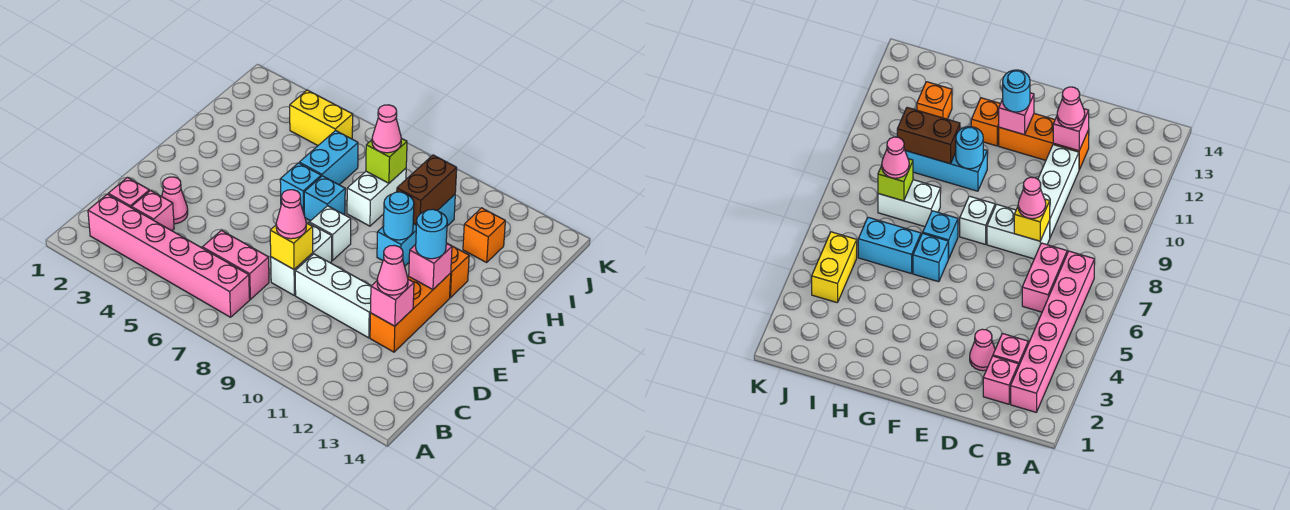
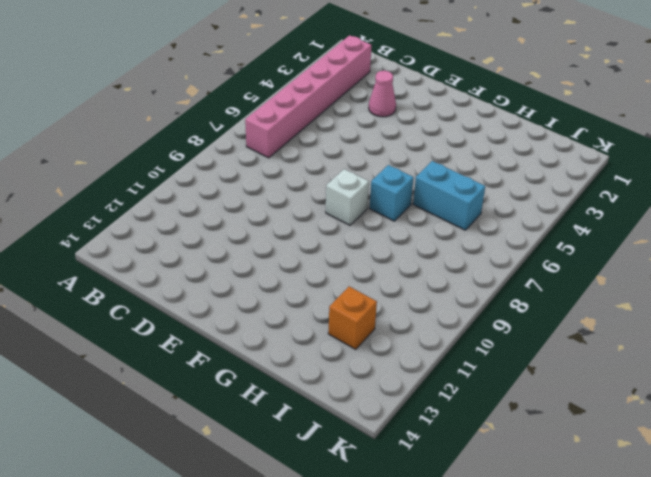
none -> pink brick C2 level 1
none -> pink brick C3 level 1
none -> pink brick C6:C7 level 1

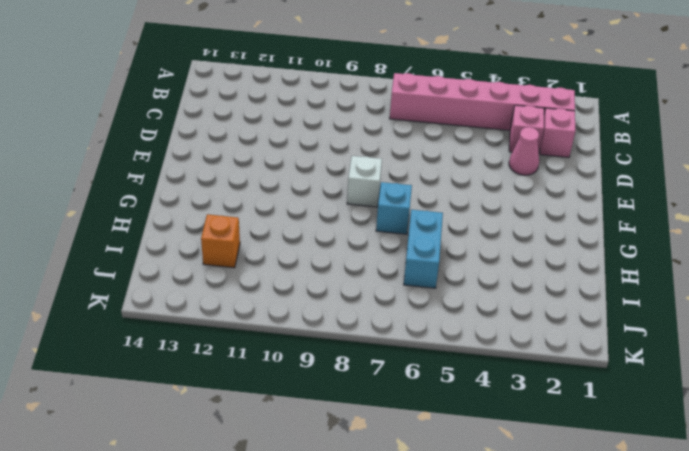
none -> pink brick C6:C7 level 1
none -> white brick D8:E8 level 1
none -> white brick D9:D11 level 1

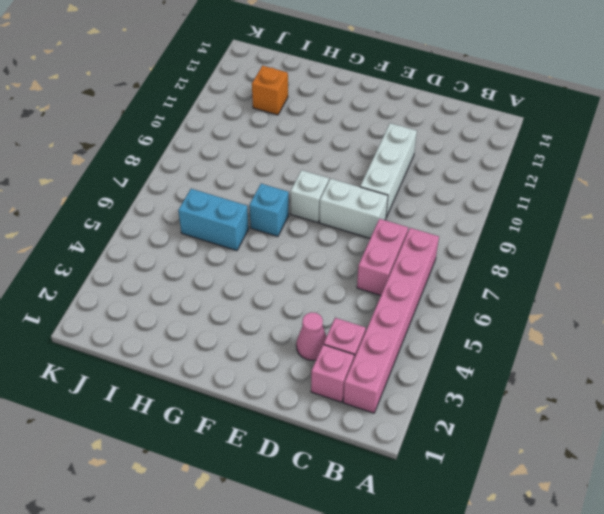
none -> orange brick D12:F12 level 1
none -> cyan brick G6 level 1
none -> cyan brick G10:I10 level 1

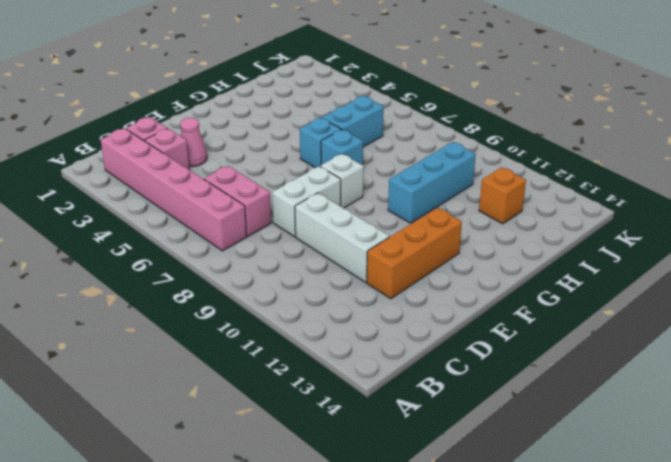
none -> orange brick G12 level 1
none -> white brick H8:I8 level 1
none -> yellow brick J4:J5 level 1

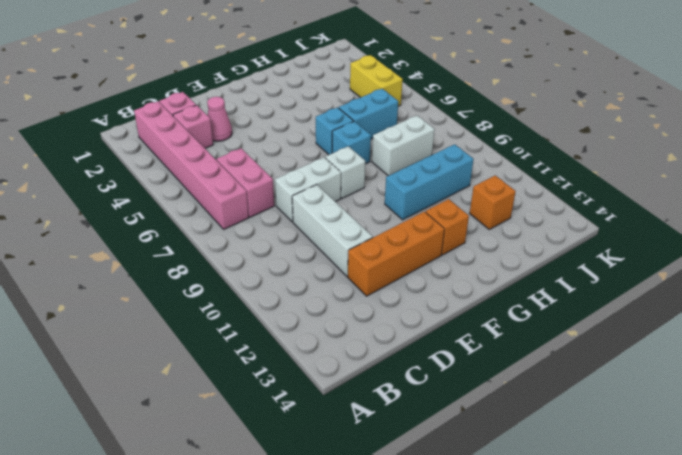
none -> yellow brick D8 level 2
none -> pink brick D12 level 2
none -> pink brick F12 level 2

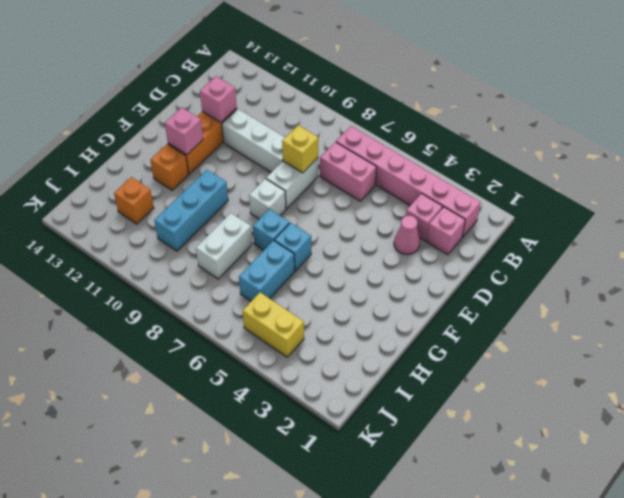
none -> cyan round brick G10 level 2
none -> brown brick H10:I10 level 2
none -> lime brick I8 level 2

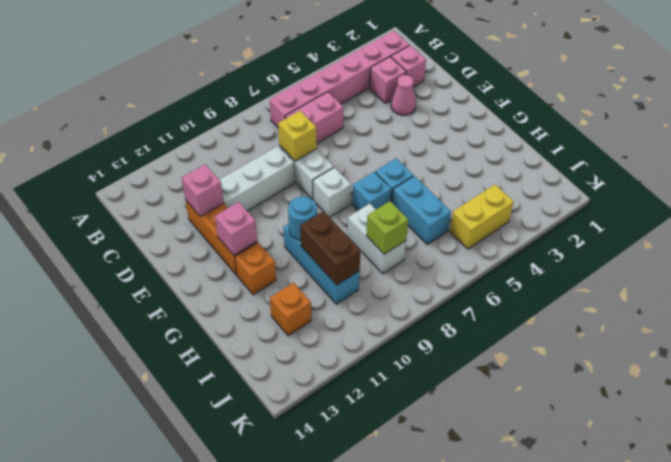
none -> pink cone D8 level 3
none -> pink cone D12 level 3
none -> cyan round brick F12 level 3

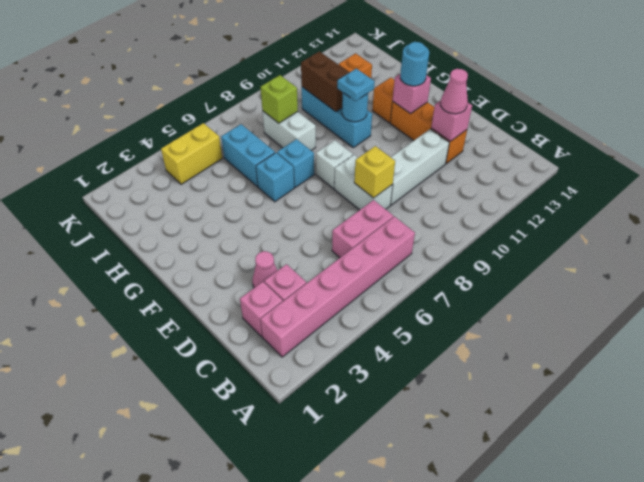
cyan plate G10 level 3 -> none
none -> pink cone D8 level 3
none -> pink cone I8 level 3

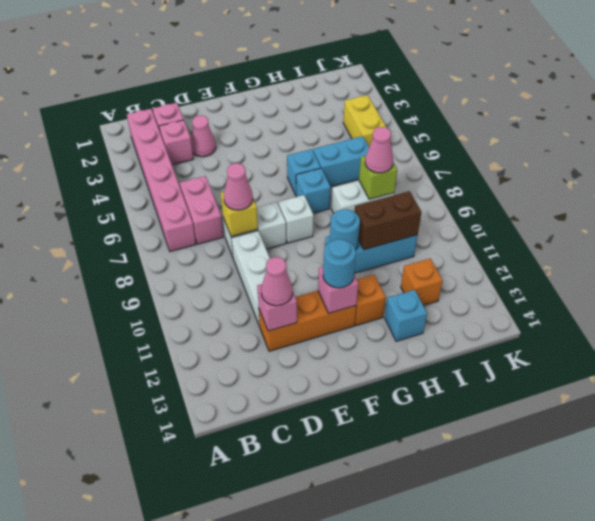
cyan brick H13 level 1 -> none

